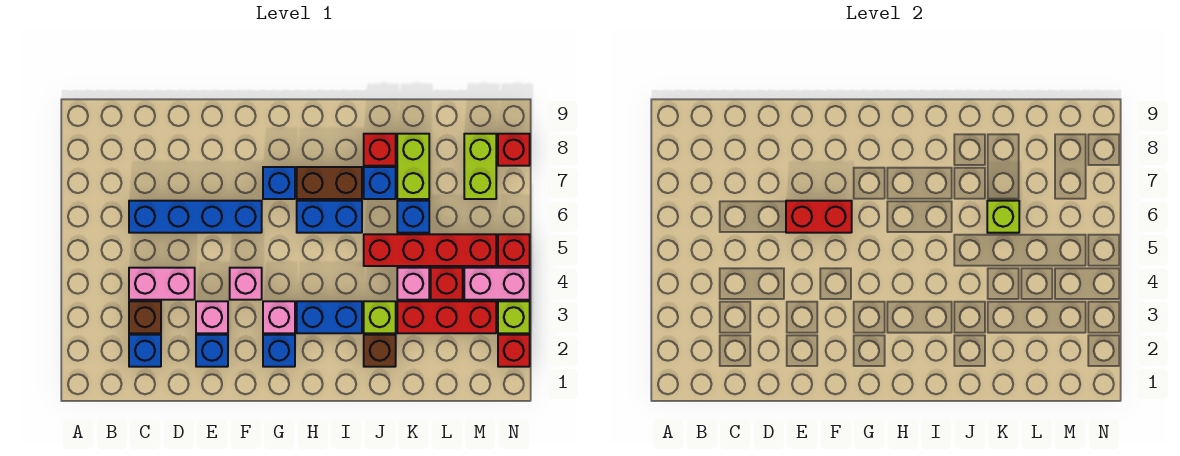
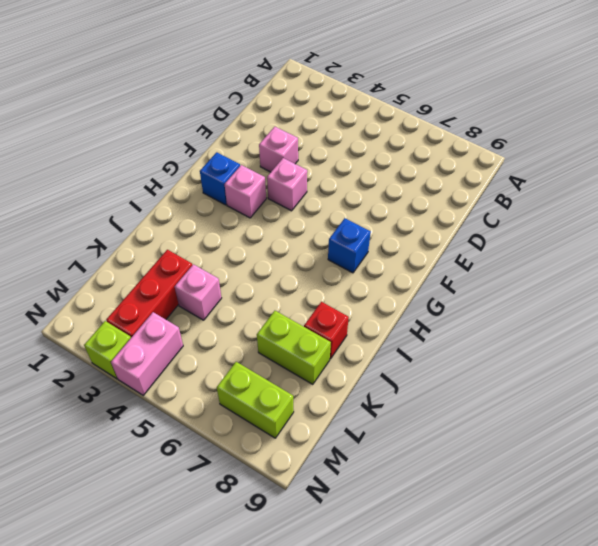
none -> blue brick C2 level 1
none -> brown brick C3 level 1
none -> pink brick C4:D4 level 1
none -> blue brick C6:F6 level 1

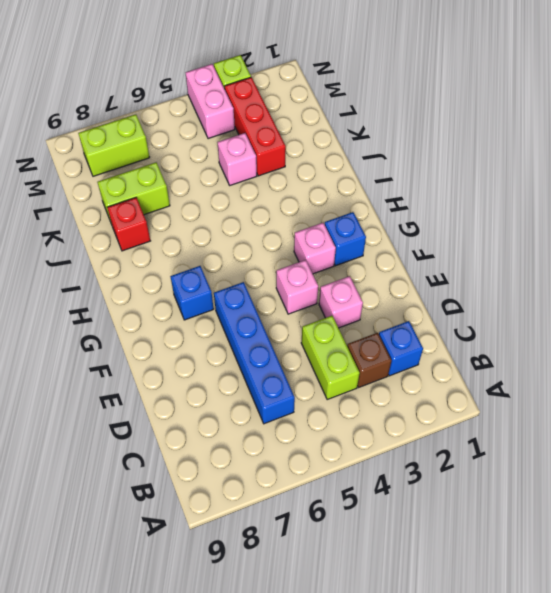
lime brick C4:D4 level 1 -> pink brick C4:D4 level 1
none -> blue brick E2 level 1
none -> blue brick H3:I3 level 1
none -> blue brick H6:I6 level 1
none -> brown brick H7:I7 level 1

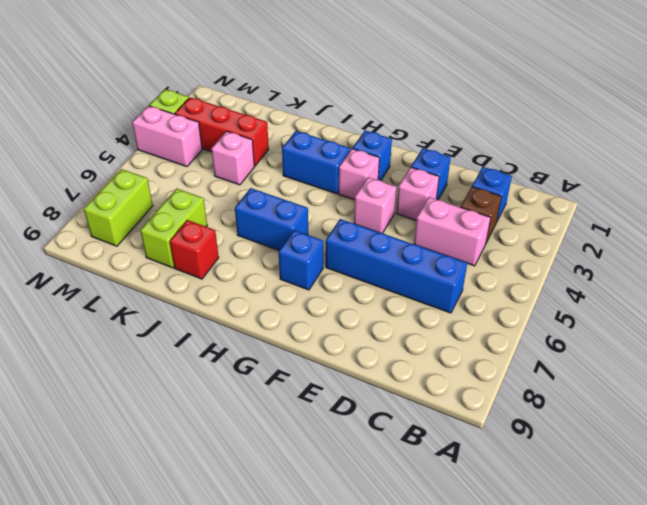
none -> brown brick H7:I7 level 1
none -> brown brick J2 level 1
none -> lime brick J3 level 1
none -> red brick J5:M5 level 1

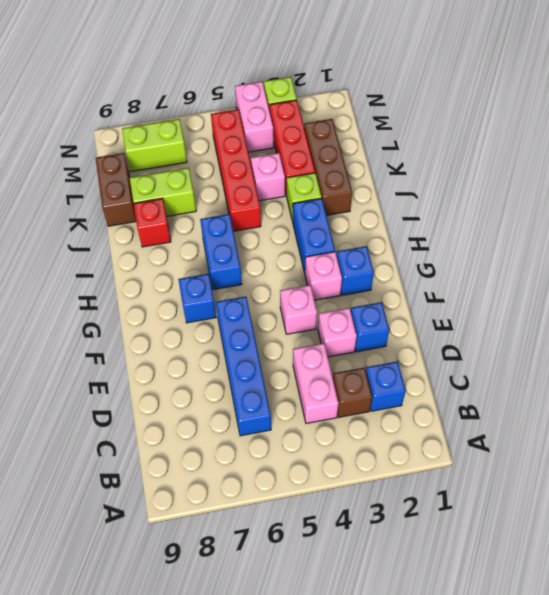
brown brick J2:L2 level 1 -> brown brick J2 level 1
brown brick K9:L9 level 1 -> brown brick H7:I7 level 1
none -> blue brick J7 level 1
none -> blue brick K6 level 1
none -> red brick L4 level 1
none -> red brick N2 level 1

